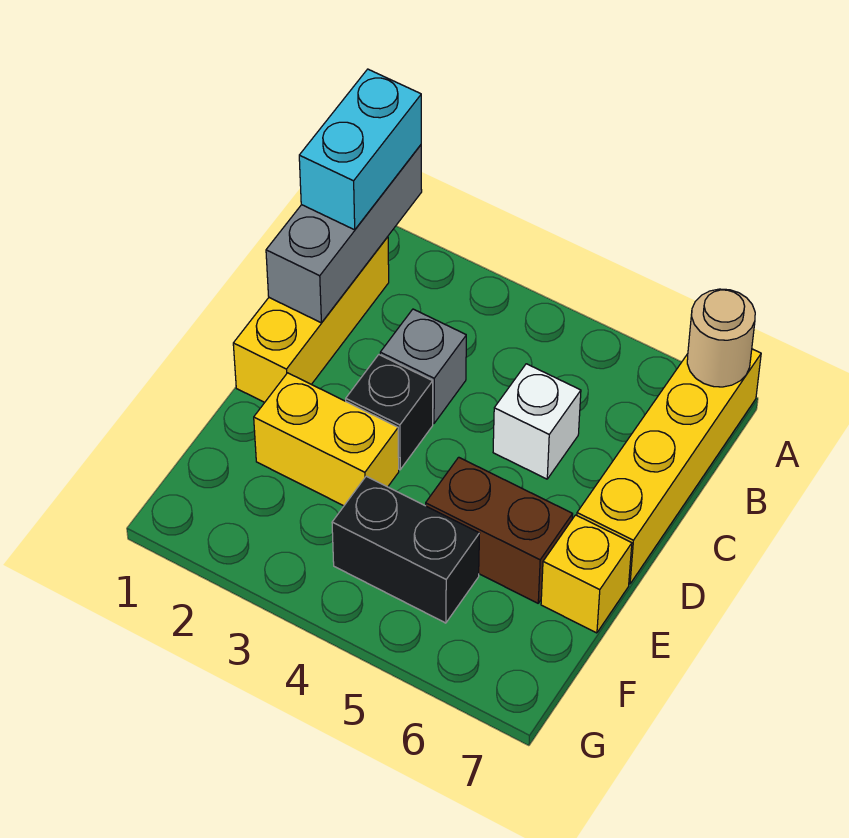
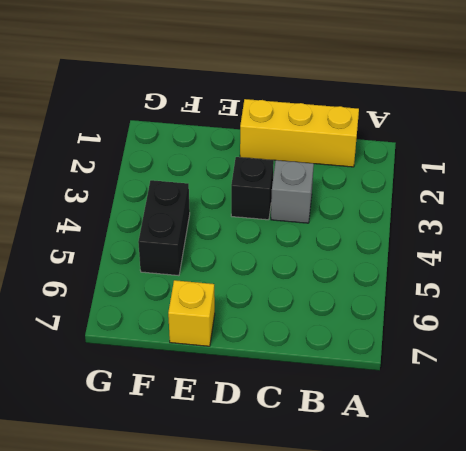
none -> yellow brick A7:D7 level 1
none -> white brick C5 level 1
none -> yellow brick E2:E3 level 1

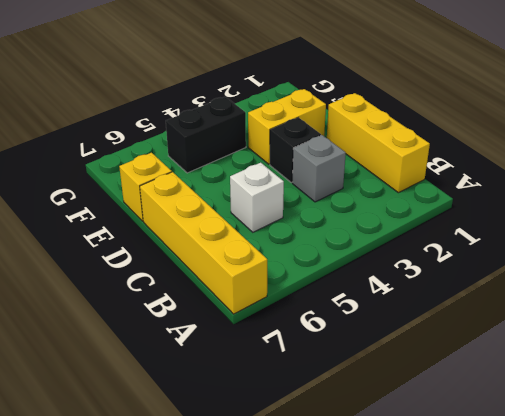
none -> brown brick E5:E6 level 1
none -> grey brick A1:C1 level 2
none -> tan round brick A7 level 2

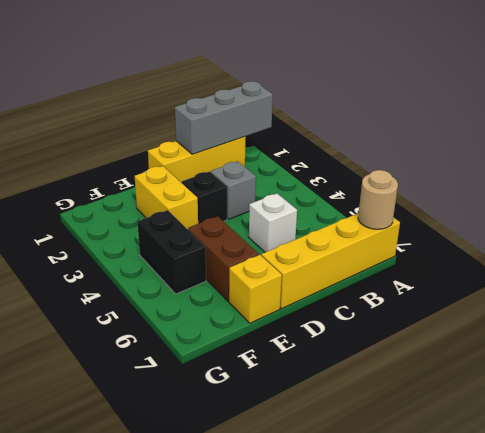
none -> cyan brick A1:B1 level 3

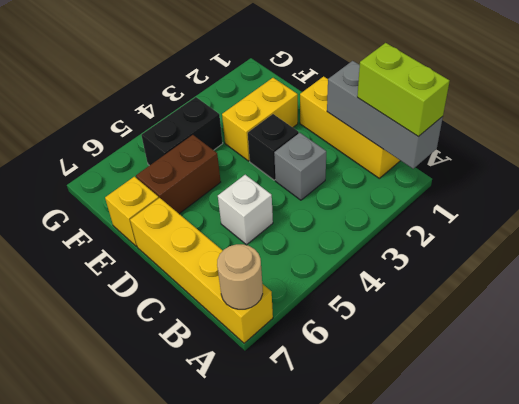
lime brick A1:B1 level 3 -> cyan brick A1:B1 level 3

